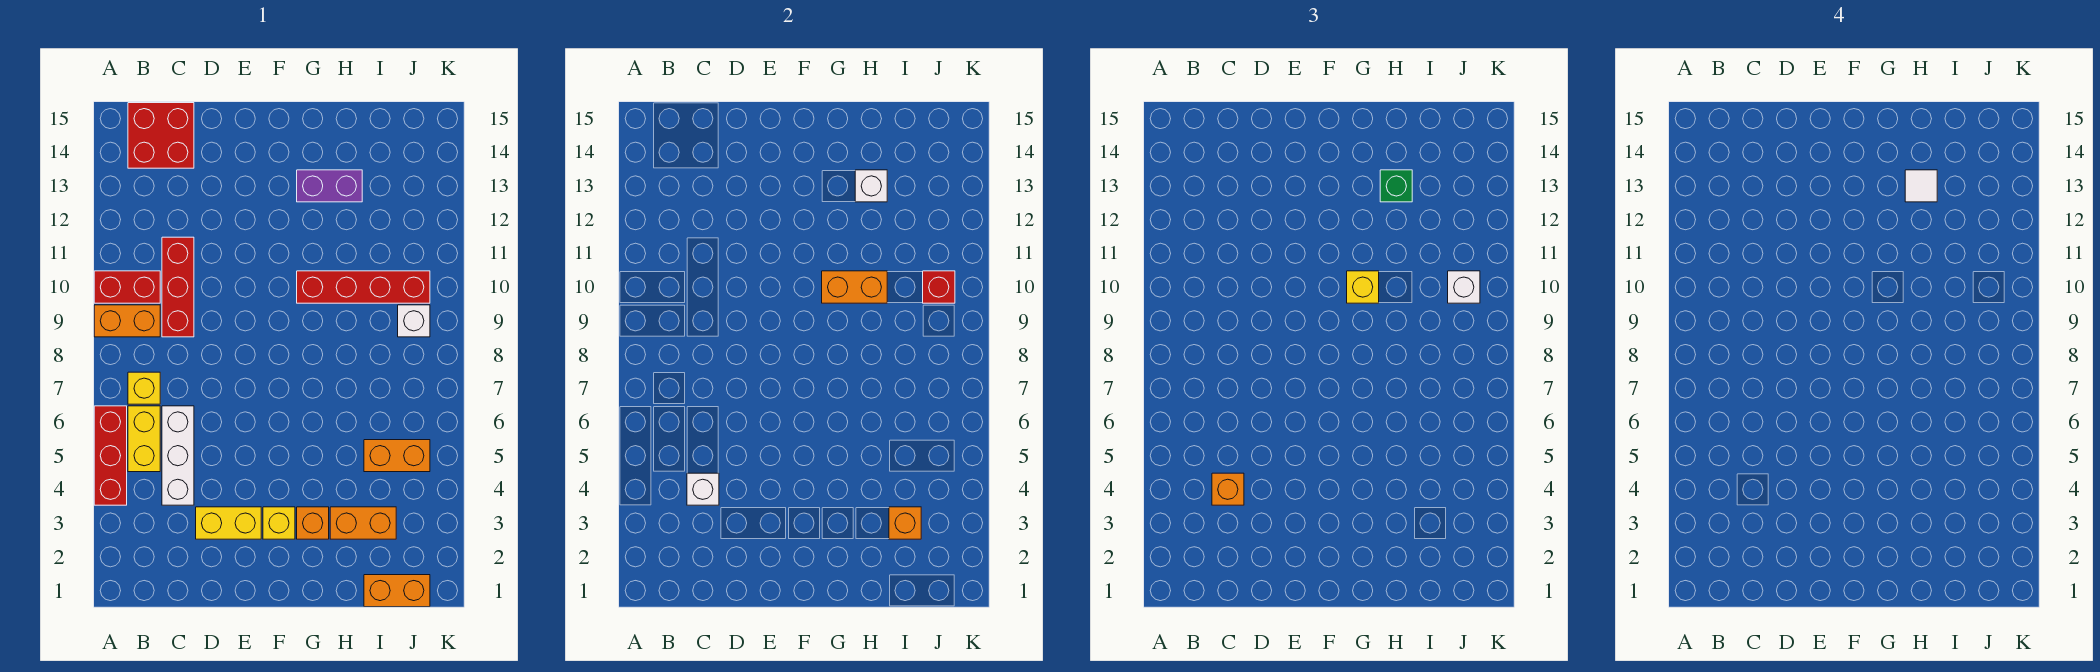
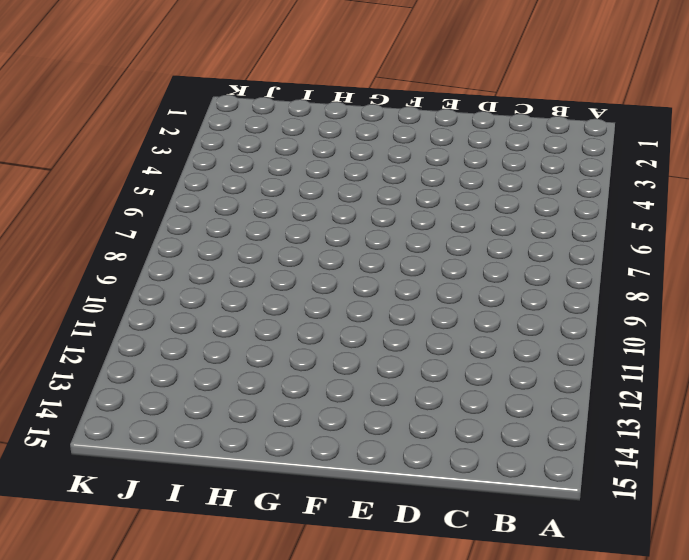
none -> red brick A4:A6 level 1
none -> orange brick A9:B9 level 1
none -> red brick A10:B10 level 1

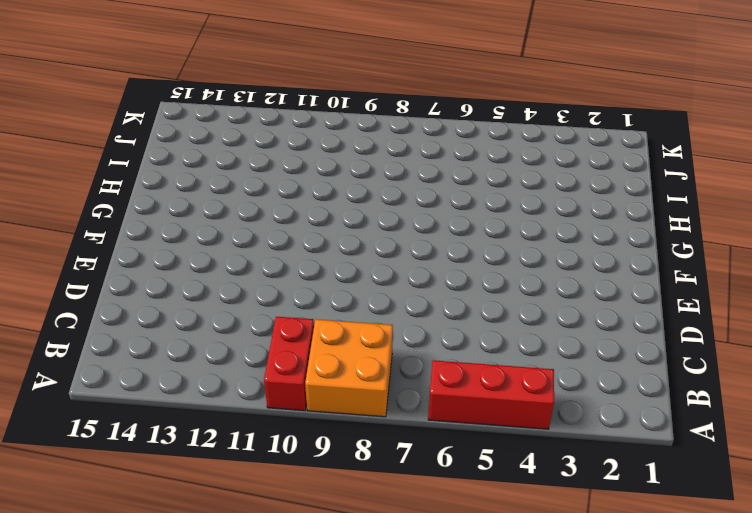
orange brick A8:B9 level 1 -> orange brick A9:B9 level 1
none -> yellow brick B5:B6 level 1
none -> yellow brick B7 level 1
none -> red brick B14:C15 level 1

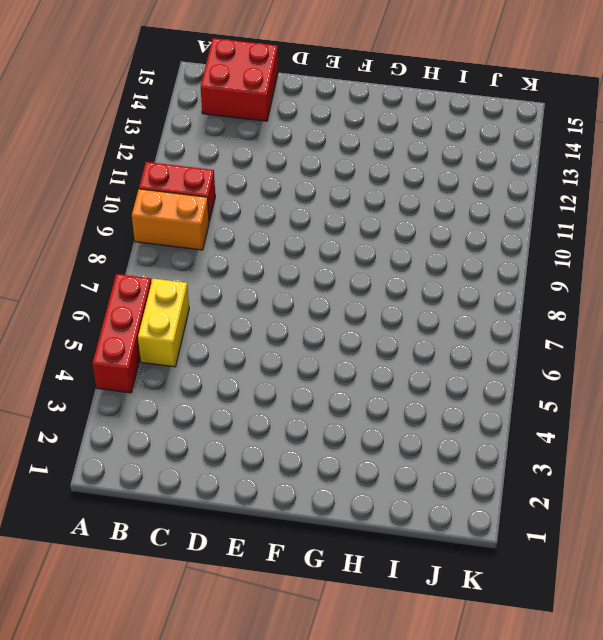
none -> yellow brick B7 level 1
none -> white brick C4:C6 level 1
none -> red brick C9:C11 level 1

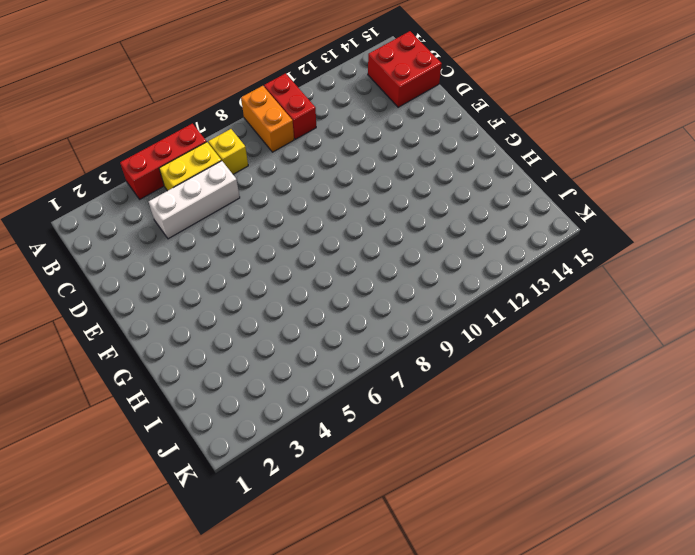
none -> red brick C9:C11 level 1
none -> yellow brick D3:E3 level 1
none -> yellow brick F3 level 1

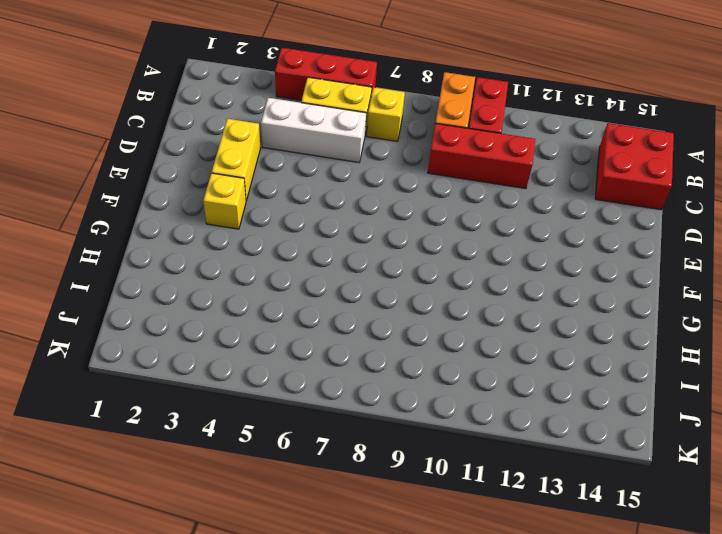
none -> orange brick G3 level 1
none -> red brick G10:J10 level 1
none -> purple brick G13:H13 level 1

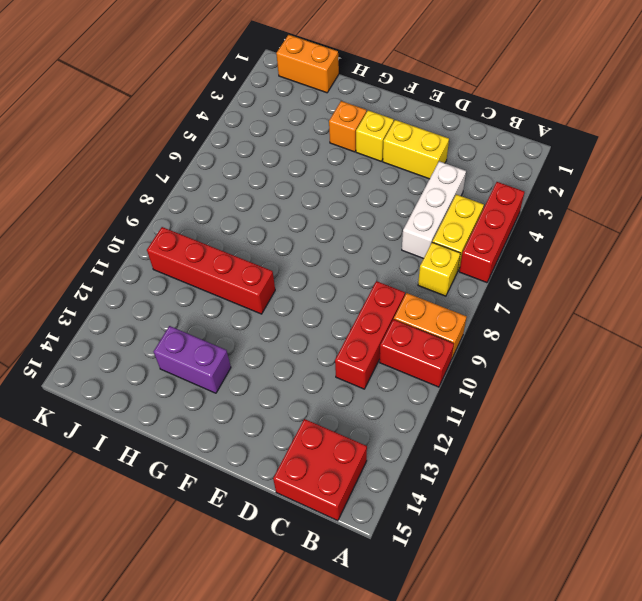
none -> orange brick H3:I3 level 1
none -> orange brick I5:J5 level 1
none -> white brick J9 level 1

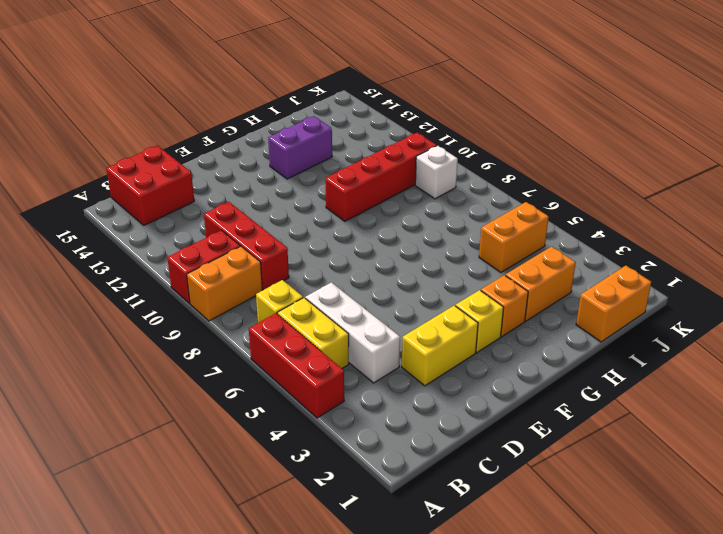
none -> white brick C4 level 2
none -> orange brick G10:H10 level 2
none -> white brick H13 level 2

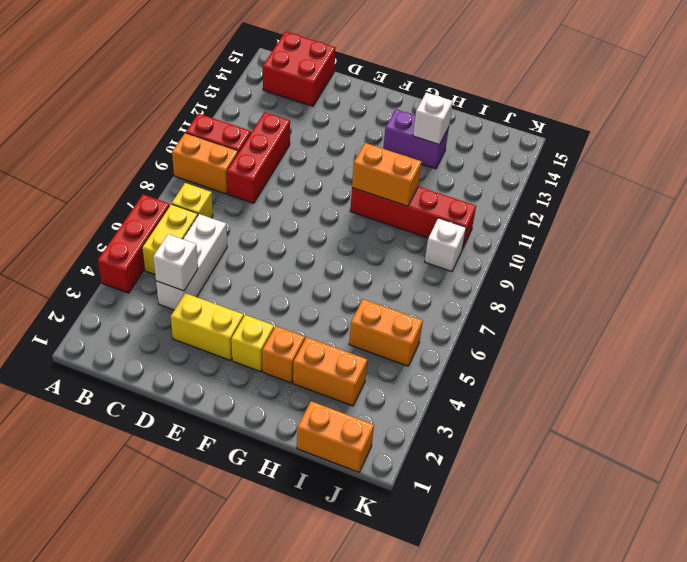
none -> orange brick I3 level 2
none -> red brick J10 level 2
none -> orange brick C4 level 3

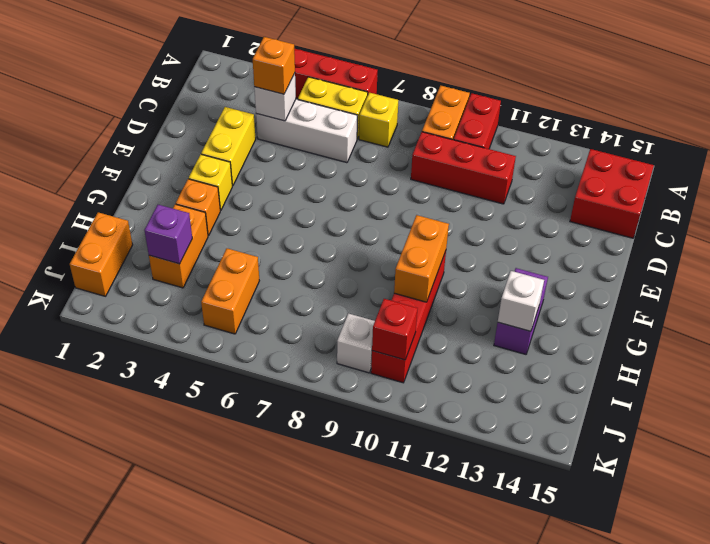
purple brick I3 level 2 -> orange brick I3 level 2
none -> yellow brick G10 level 3
none -> green brick H13 level 3
none -> white brick J10 level 3

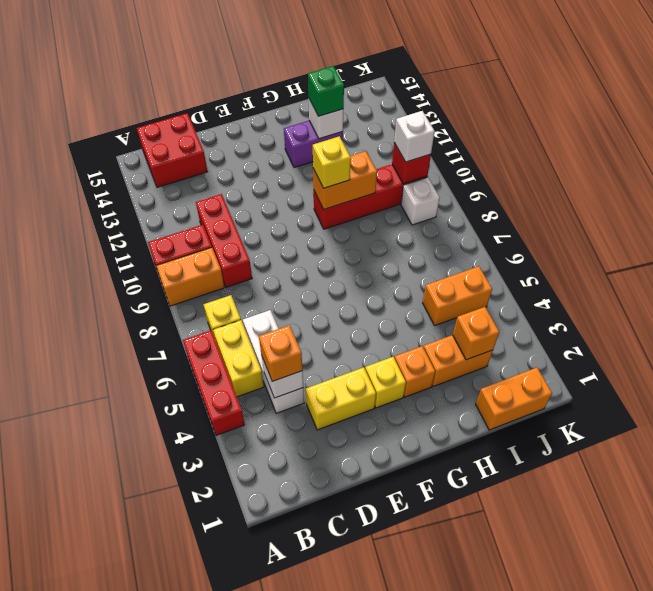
none -> white tile H13 level 4

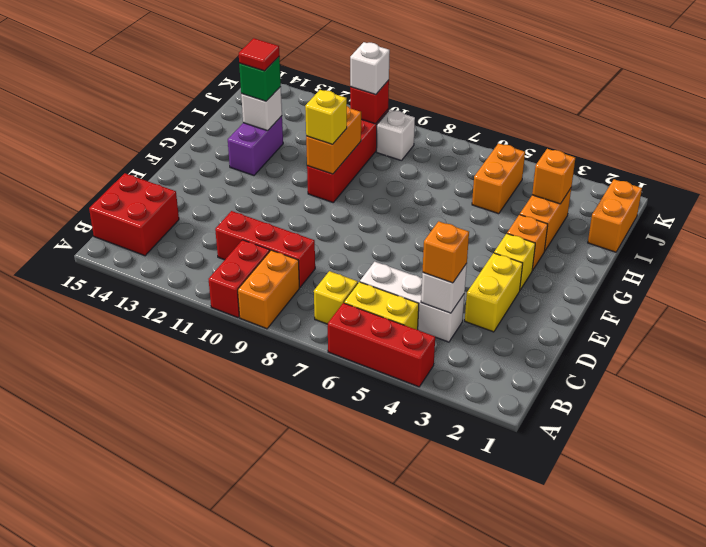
red tile H13 level 4 -> white tile H13 level 4

